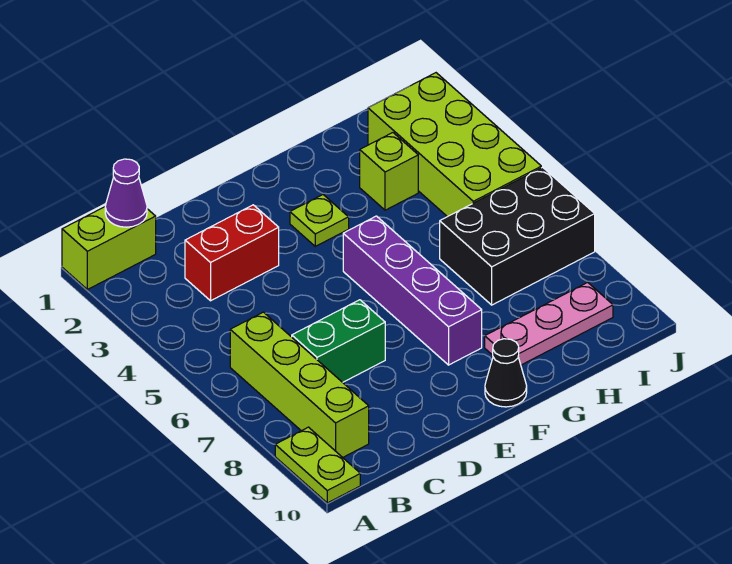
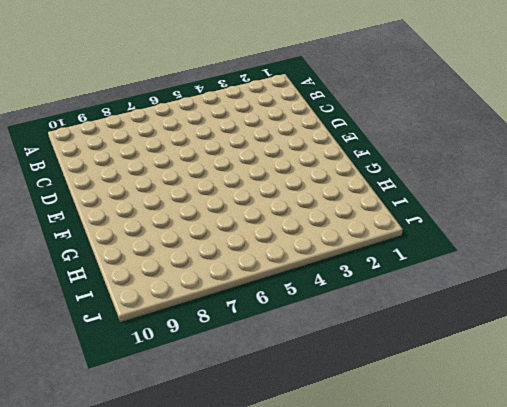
none -> lime brick A1:B1 level 1
none -> lime plate A9:A10 level 1
none -> lime brick B6:B9 level 1

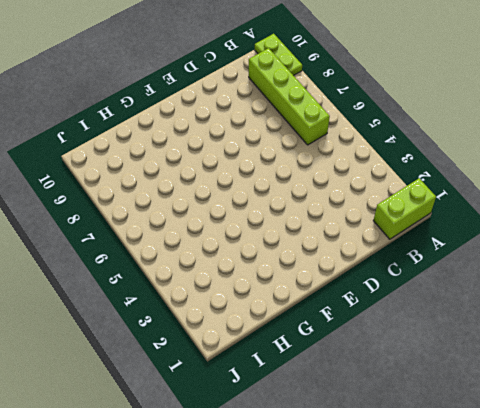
none -> red brick C3:D3 level 1
none -> green brick C7:D7 level 1
none -> lime plate F3 level 1

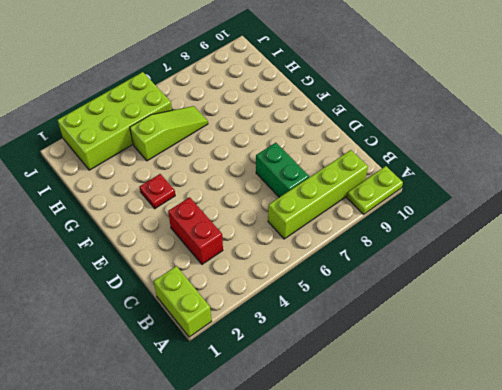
red plate F3 level 1 -> lime plate F3 level 1
lime slope H4:H6 level 1 top 4 -> black brick H6:J7 level 1
none -> purple brick F5:F8 level 1
none -> black cone F10 level 1
none -> pink plate G9:I9 level 1

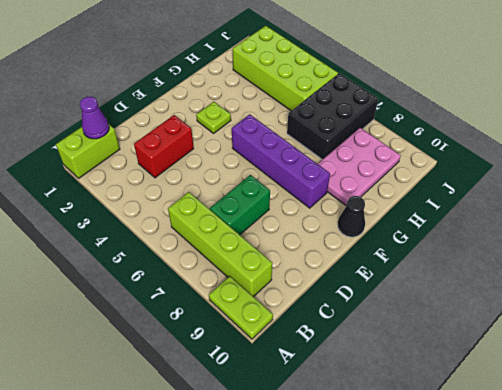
pink plate G8:I9 level 1 -> pink plate G9:I9 level 1
none -> lime brick H3 level 1

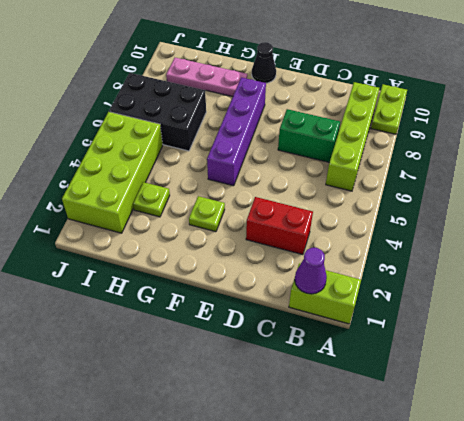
lime plate H3 level 1 -> lime brick H3 level 1

